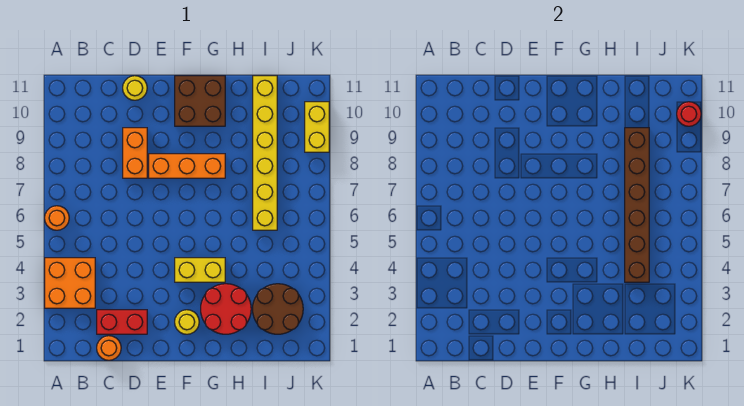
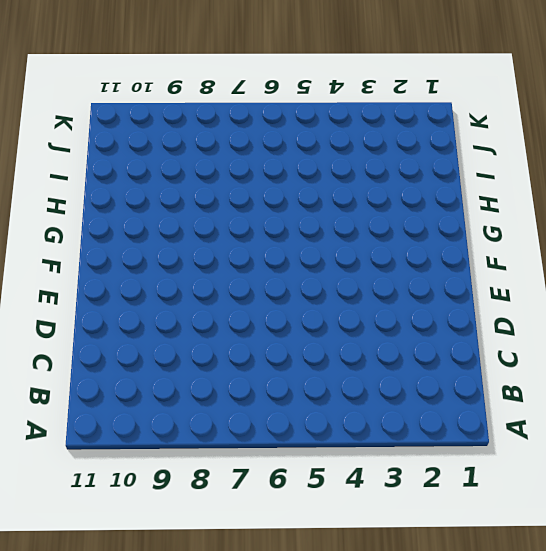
none -> orange brick A3:B4 level 1
none -> orange round brick A6 level 1
none -> orange round brick C1 level 1

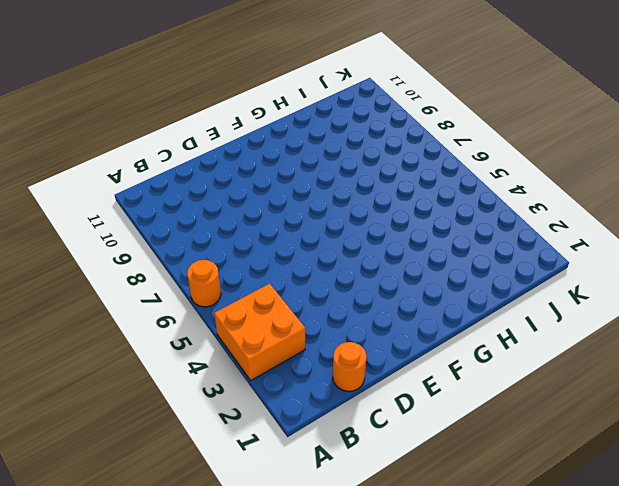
none -> red brick C2:D2 level 1
none -> orange brick D8:D9 level 1
none -> yellow round brick D11 level 1

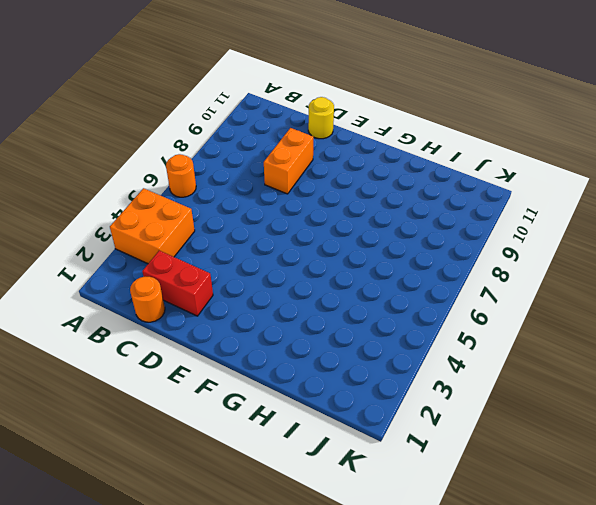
none -> orange brick E8:G8 level 1
none -> yellow round brick F2 level 1
none -> yellow brick F4:G4 level 1

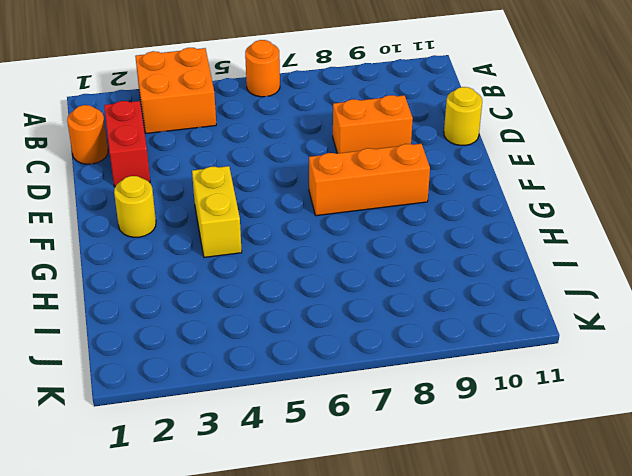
orange brick F7:F9 level 1 -> orange brick E8:G8 level 1
none -> brown brick F10:G11 level 1
none -> red round brick G2:H3 level 1
none -> brown round brick I2:J3 level 1

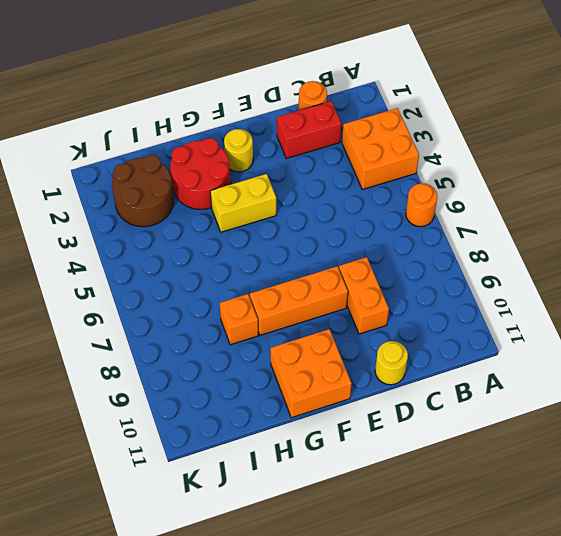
orange brick F10:G11 level 1 -> brown brick F10:G11 level 1
orange brick H8 level 1 -> none
none -> yellow brick I6:I11 level 1
none -> yellow brick K9:K10 level 1
none -> brown brick I4:I9 level 2

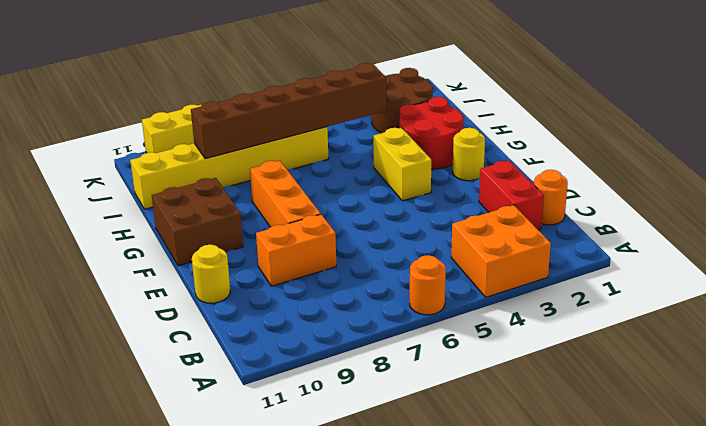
none -> red round brick K10 level 2

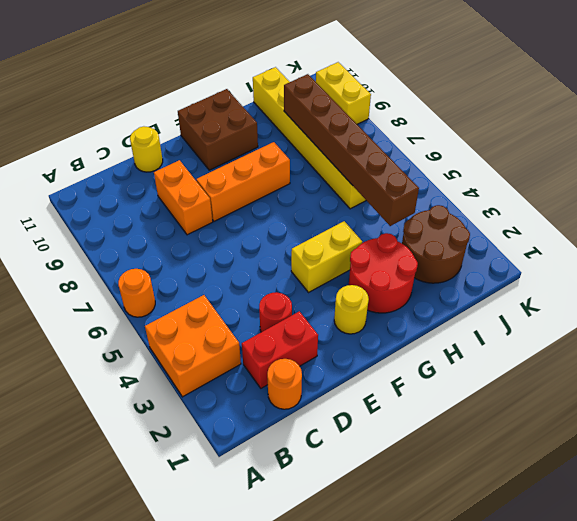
red round brick D3 level 1 -> red round brick K10 level 2

